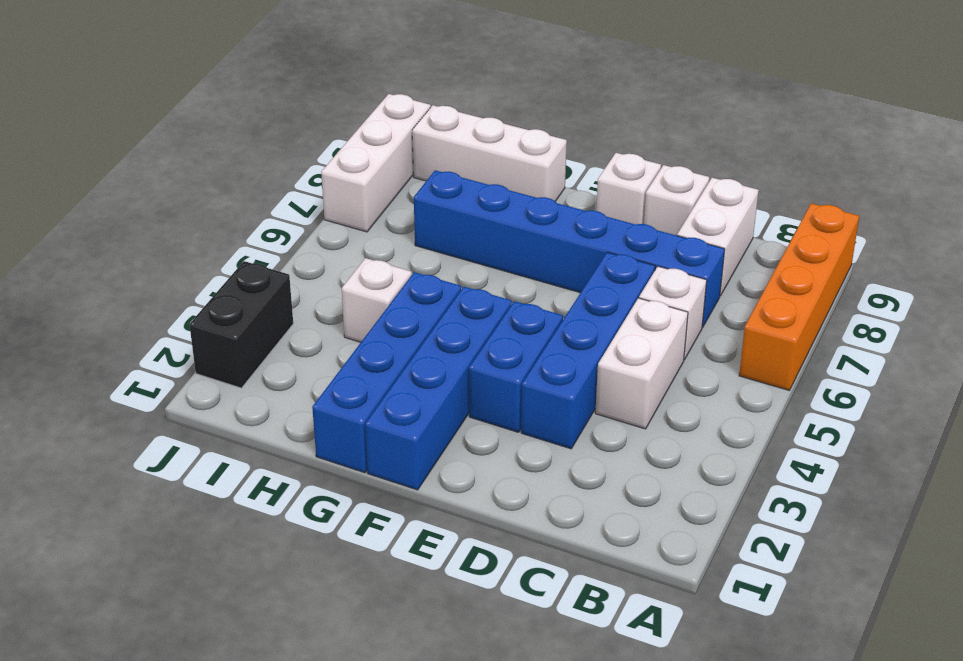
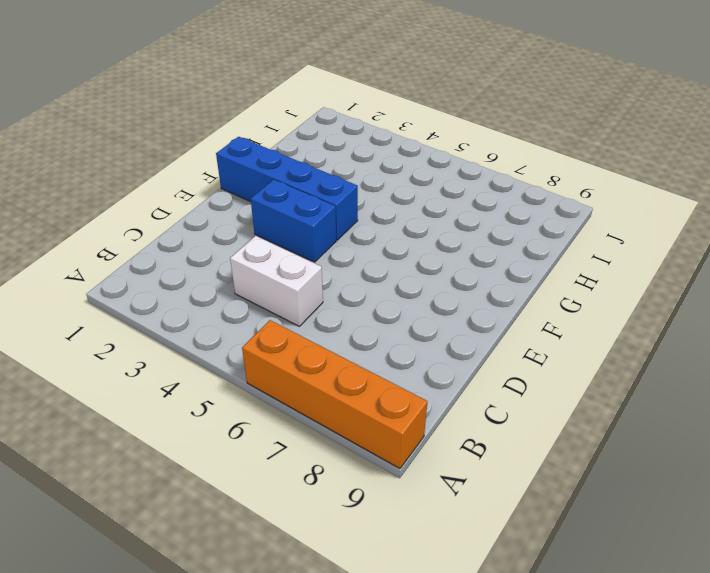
none -> white brick C6 level 1
none -> blue brick C7:H7 level 1
none -> white brick C8:C9 level 1

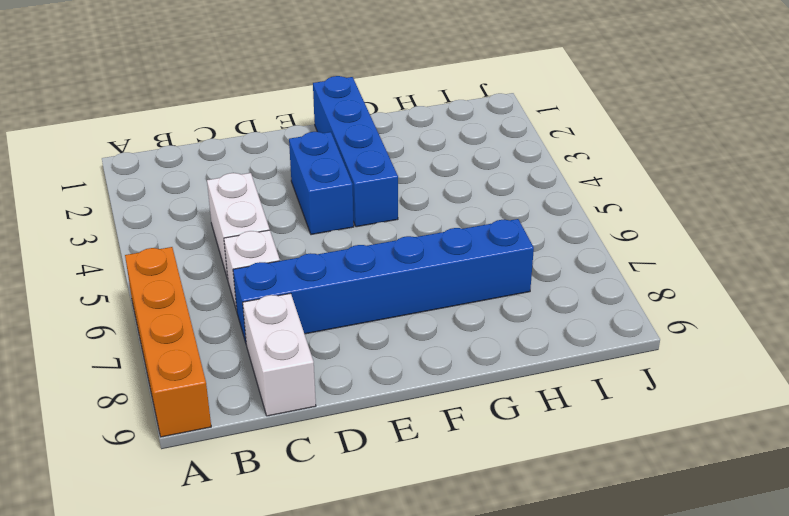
none -> blue brick D3:D6 level 1
none -> white brick D9 level 1
none -> white brick E9 level 1

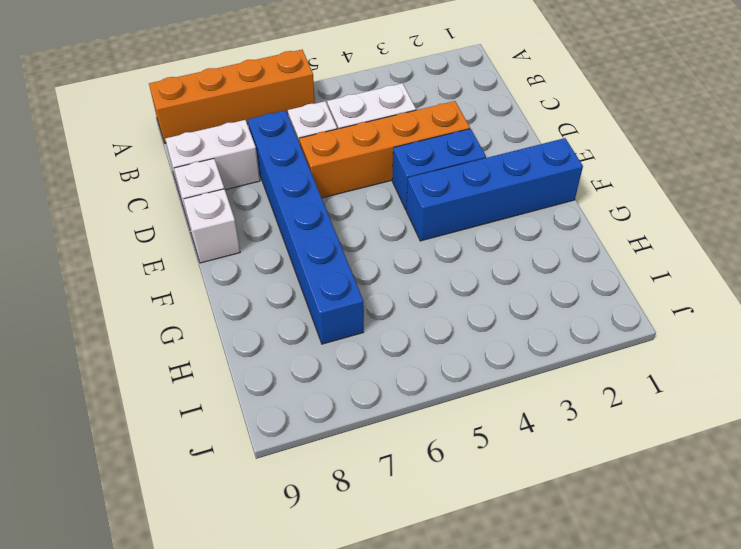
orange brick D3:D6 level 1 -> blue brick D3:D6 level 1
none -> blue brick G1:G4 level 1
none -> white brick G9:I9 level 1
none -> white brick H4 level 1

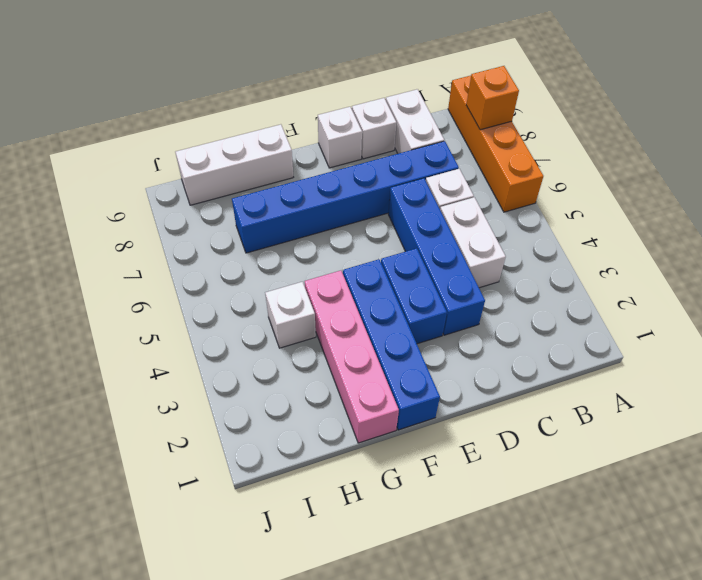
orange brick A8 level 2 -> none
pink brick G1:G4 level 1 -> blue brick G1:G4 level 1
none -> black brick J2:J3 level 1
none -> white brick J7:J9 level 1

